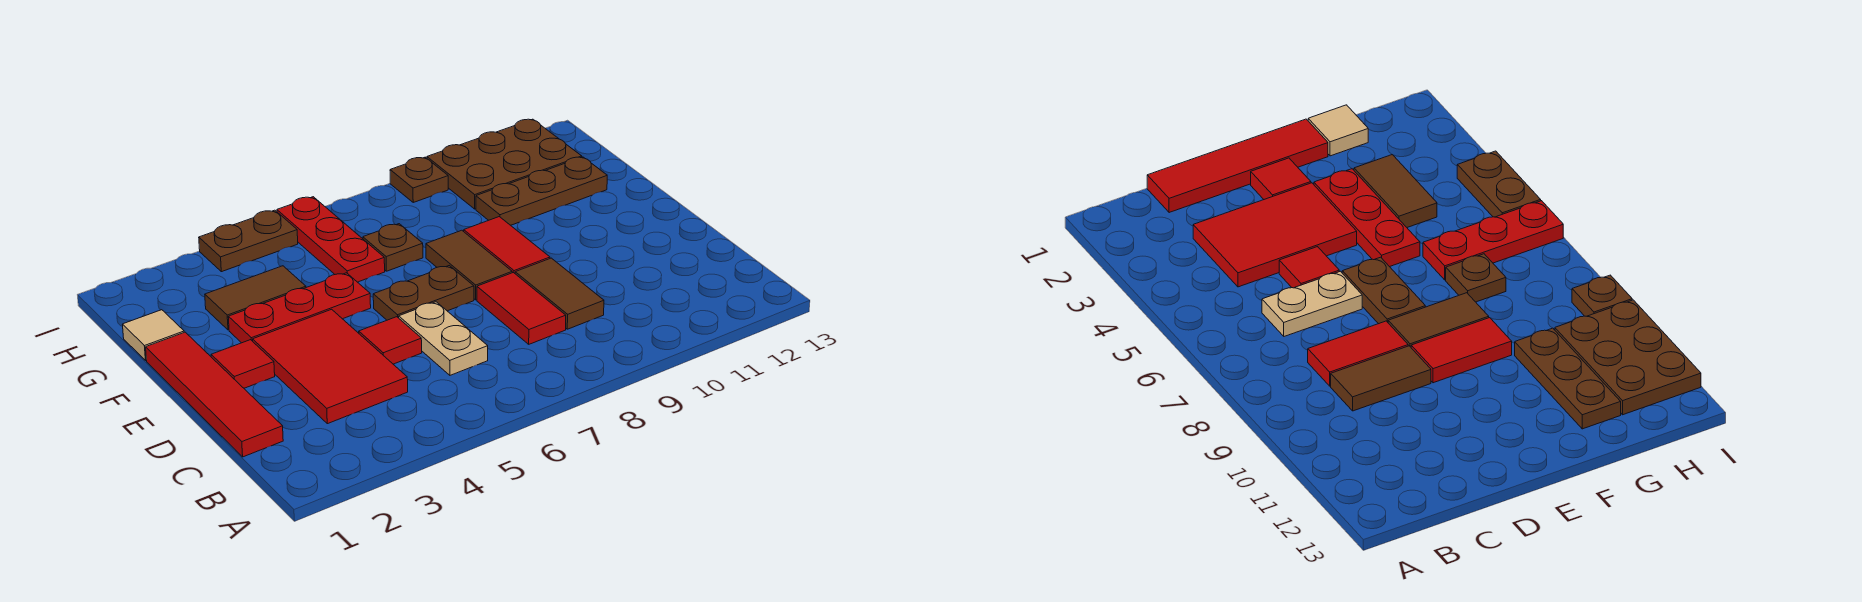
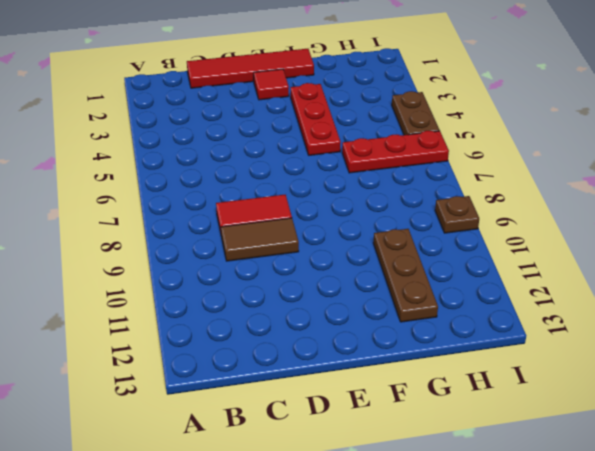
none -> red tile C3:E4 level 1
none -> tan plate C6:D6 level 1
none -> red tile D5 level 1

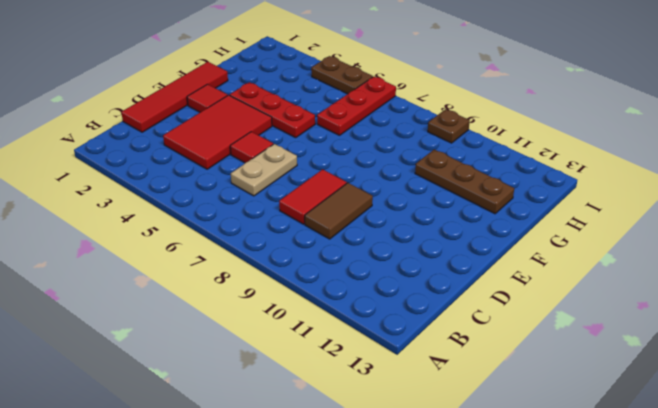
none -> brown plate E6:E7 level 1
none -> brown tile E8:F8 level 1
none -> red tile E9:F9 level 1

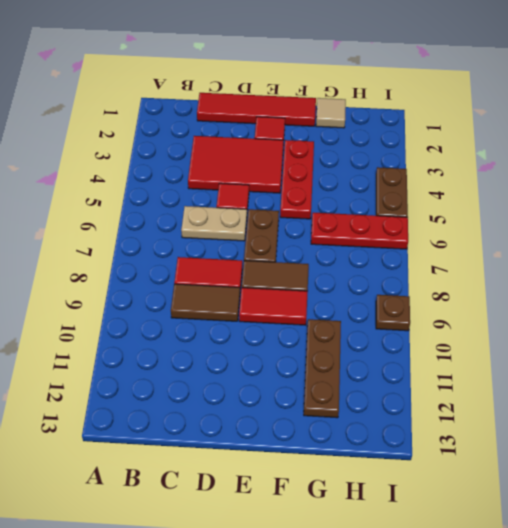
none -> brown tile G3:G4 level 1
none -> brown plate G7 level 1
none -> brown plate H10:I12 level 1

